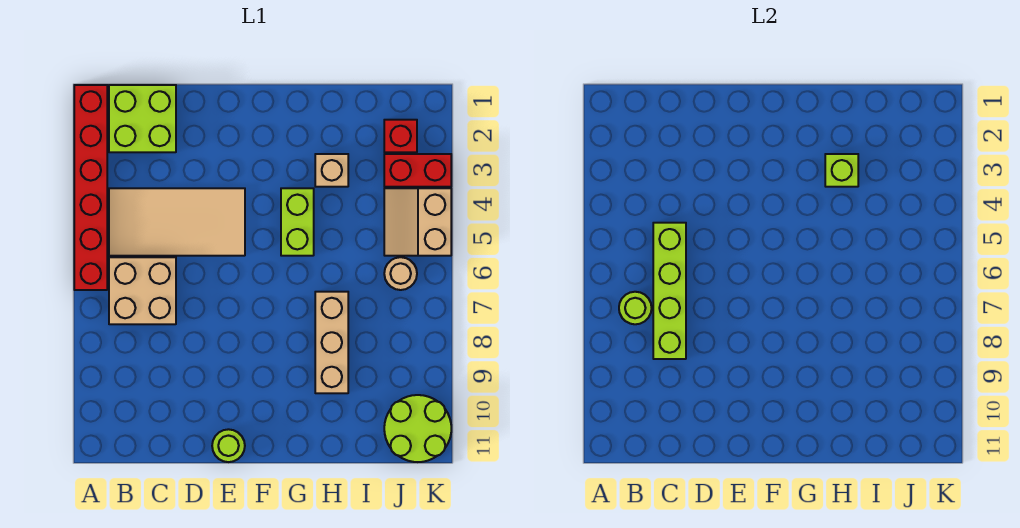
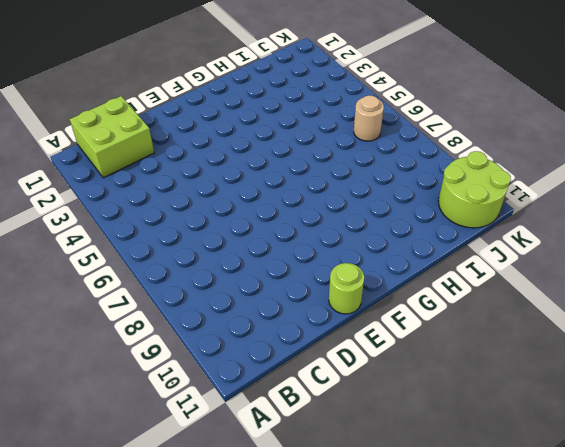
none -> red brick A1:A6 level 1
none -> tan tile B4:E5 level 1
none -> tan brick B6:C7 level 1

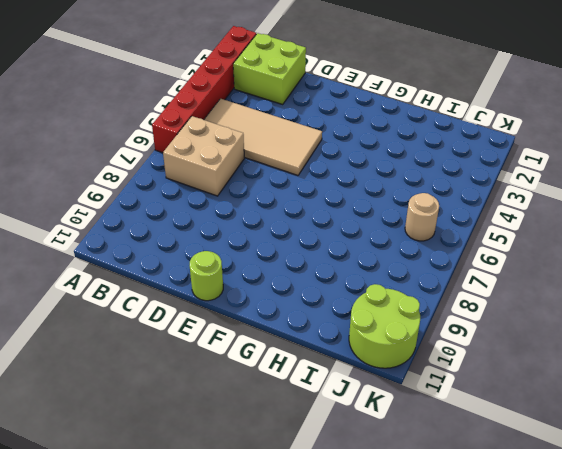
none -> lime brick G4:G5 level 1
none -> tan brick H3 level 1
none -> tan brick H7:H9 level 1

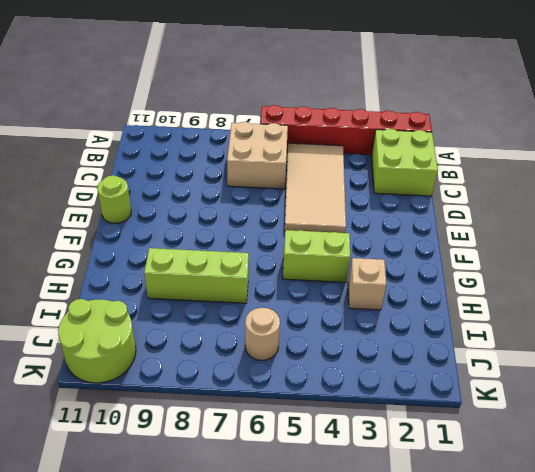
lime brick H7:H9 level 1 -> tan brick H7:H9 level 1
none -> red brick J2 level 1
none -> red brick J3:K3 level 1
none -> tan slope J4:K5 level 1 top K

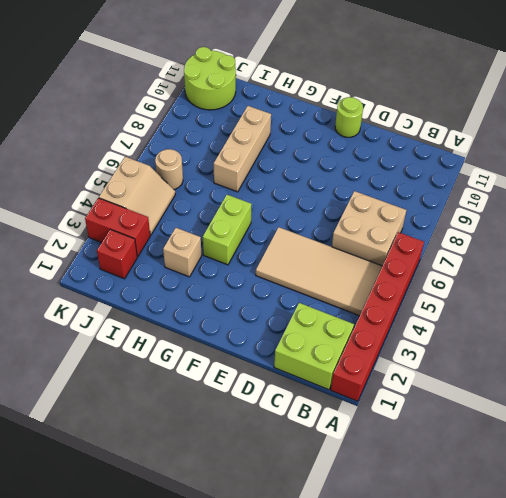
none -> lime round brick B7 level 2
none -> lime brick C5:C8 level 2
none -> lime brick H3 level 2

